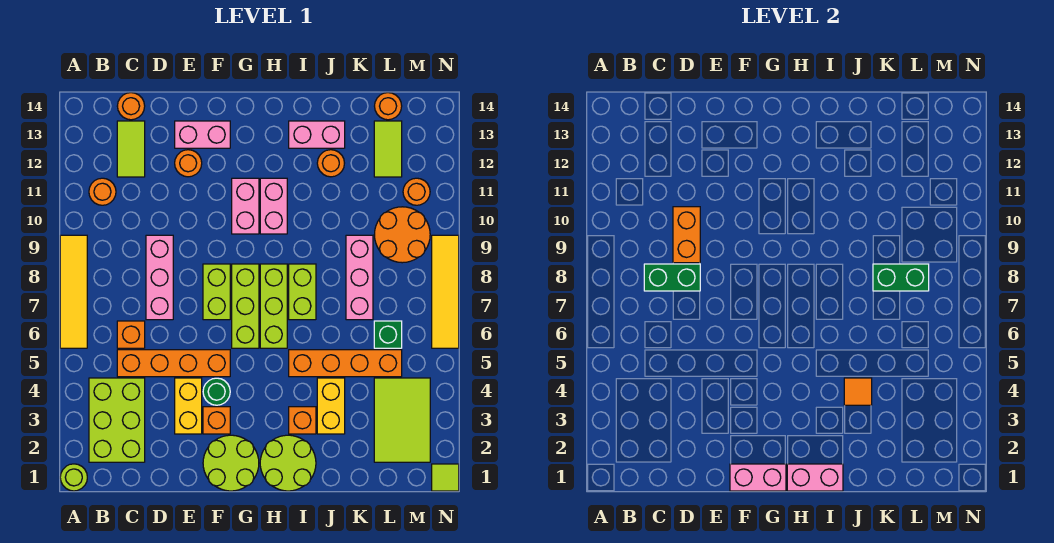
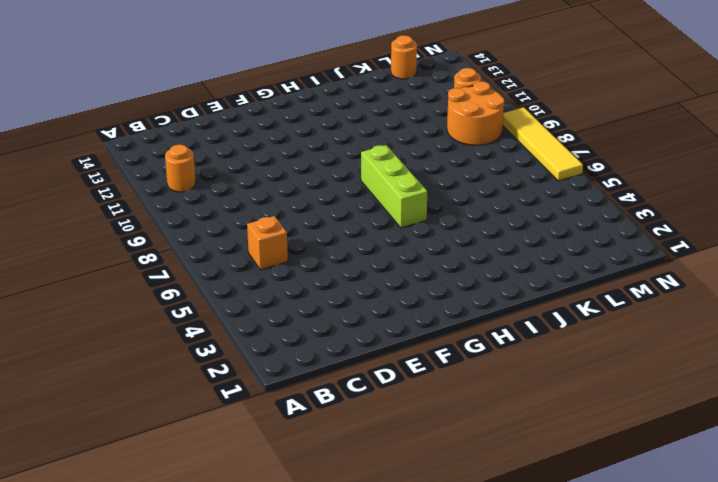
none -> lime round brick A1 level 1
none -> yellow tile A6:A9 level 1
none -> lime brick B2:C4 level 1
none -> orange brick C5:F5 level 1

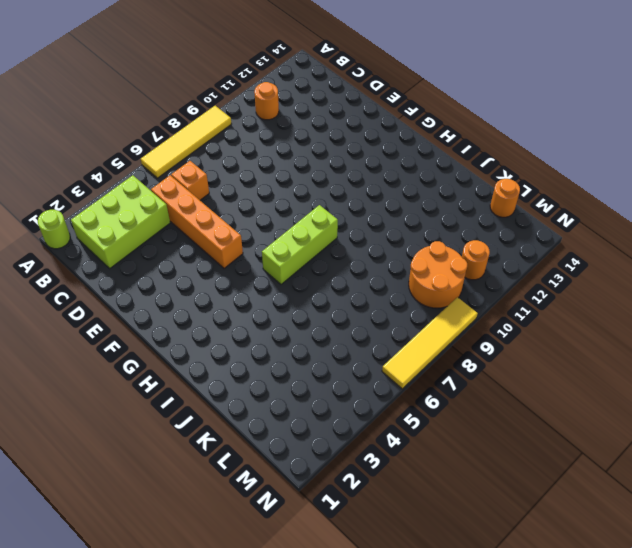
none -> lime tile C12:C13 level 1
none -> orange round brick C14 level 1
none -> pink brick D7:D9 level 1
none -> yellow brick E3:E4 level 1

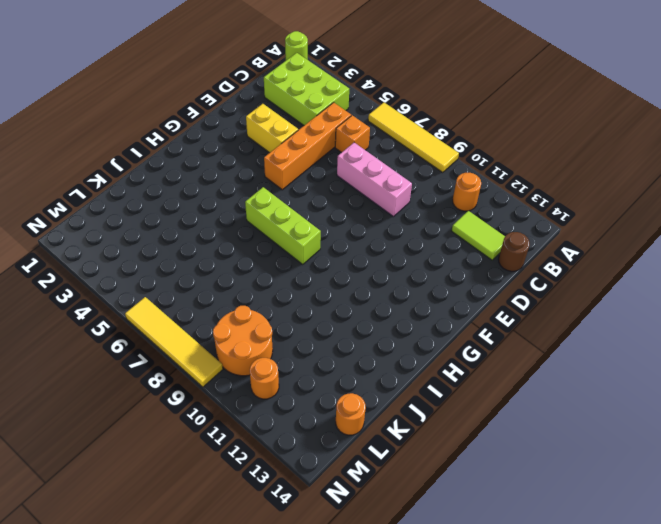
brown round brick C14 level 1 -> orange round brick C14 level 1
none -> orange round brick E12 level 1
none -> pink brick E13:F13 level 1
none -> lime round brick F1:G2 level 1
none -> orange brick F3 level 1

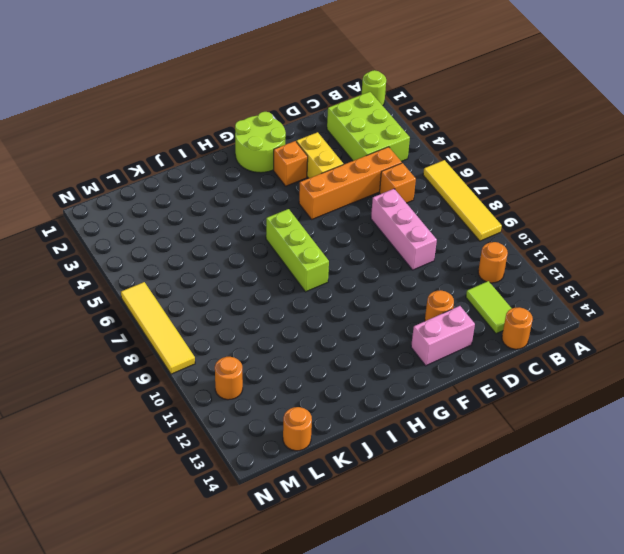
none -> green round brick F4 level 1
none -> lime brick F7:F8 level 1
none -> lime brick G6:G8 level 1
none -> pink brick G10:G11 level 1

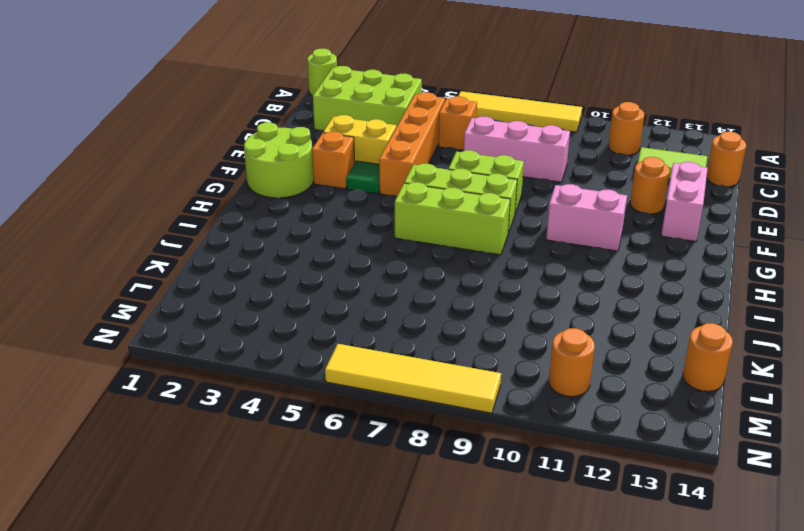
green tile F4 level 1 -> green round brick F4 level 1
none -> lime round brick H1:I2 level 1
none -> pink brick H10:H11 level 1
none -> orange brick I3 level 1
none -> orange brick I5:L5 level 1

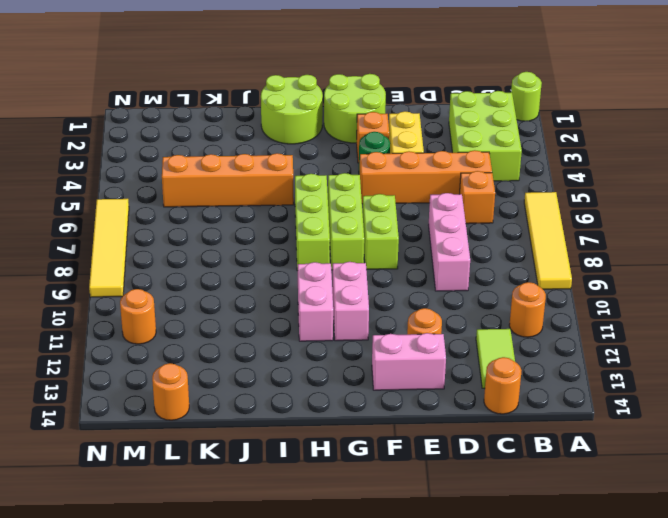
none -> orange brick I3 level 1
none -> lime brick I7:I8 level 1
none -> pink brick I13:J13 level 1
none -> yellow brick J3:J4 level 1

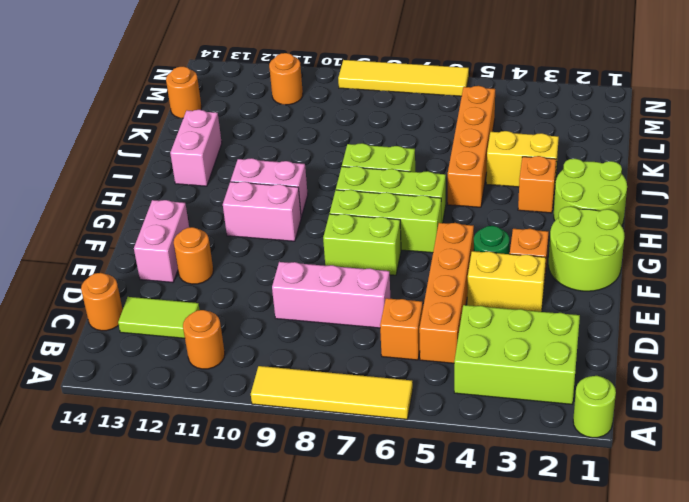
none -> orange round brick J12 level 1
none -> pink brick K7:K9 level 1
none -> lime tile L2:M4 level 1
none -> green brick L6 level 1

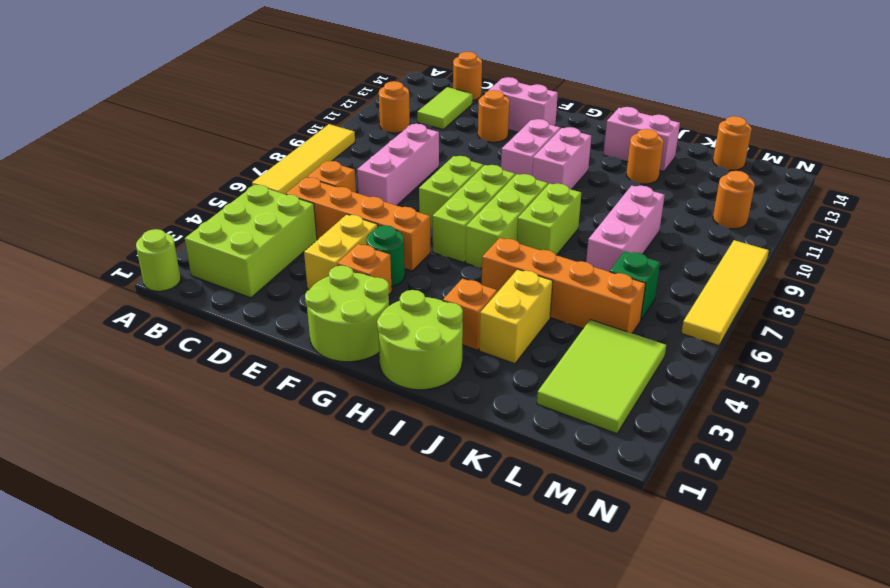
none -> orange round brick L9:M10 level 1
none -> lime tile L12:L13 level 1
none -> lime tile N1 level 1
none -> green brick C8:D8 level 2

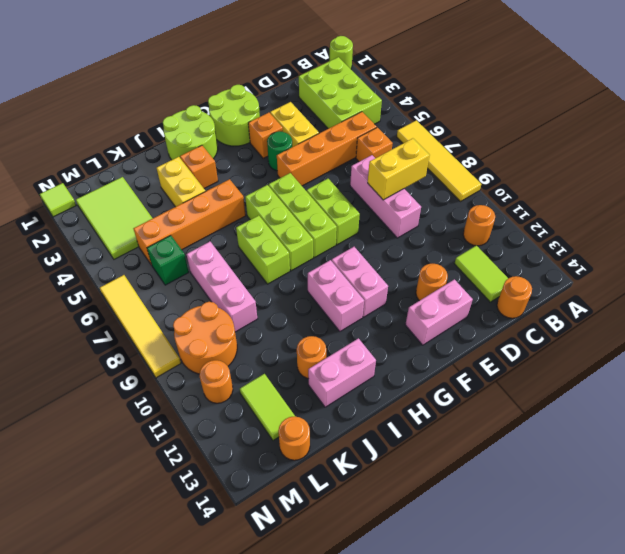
yellow brick C8:D8 level 2 -> green brick C8:D8 level 2
none -> orange brick D9:D10 level 2
none -> pink brick F1:G1 level 2
none -> pink brick H1:I1 level 2
none -> orange tile J4 level 2

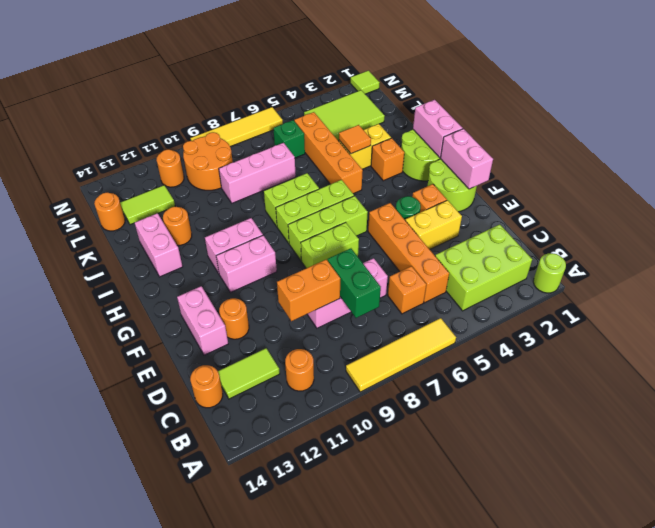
none -> green brick K8:L8 level 2

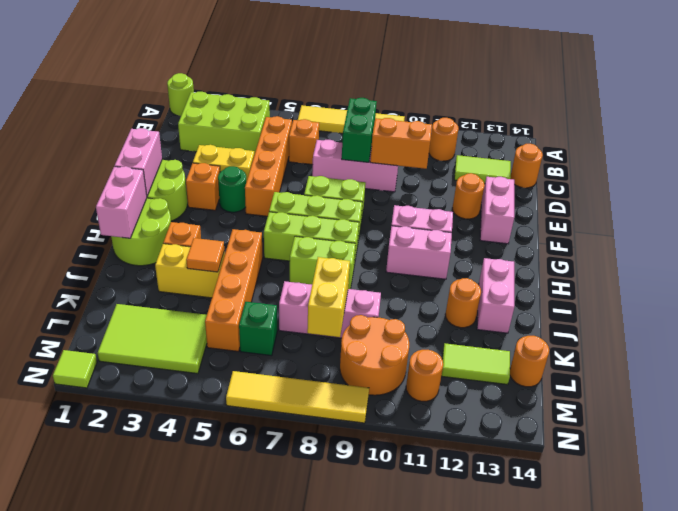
yellow brick K8:L8 level 2 -> green brick K8:L8 level 2

